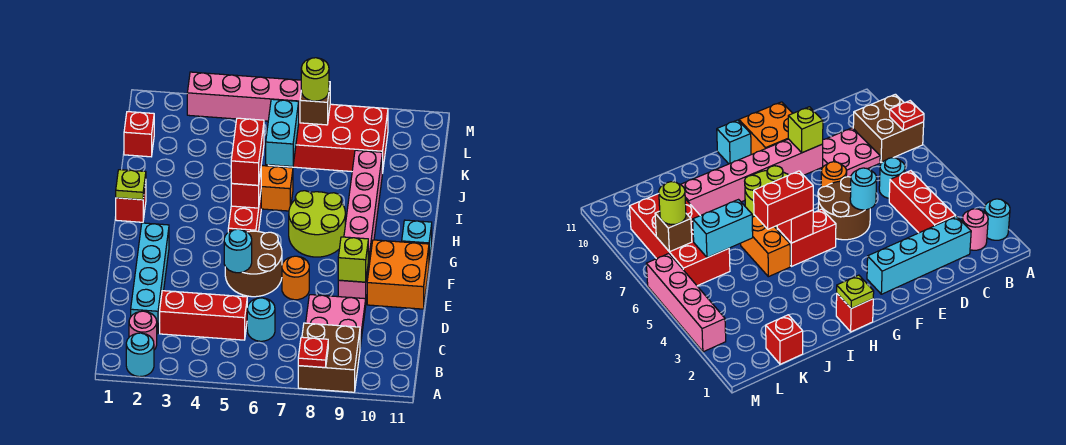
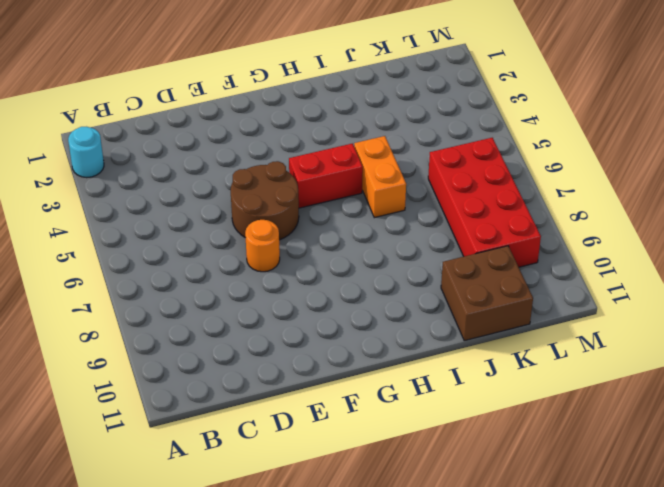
brown brick J10:K11 level 1 -> brown brick A8:B9 level 1
none -> pink round brick B2 level 1
none -> cyan brick C2:F2 level 1
none -> red brick C3:C5 level 1

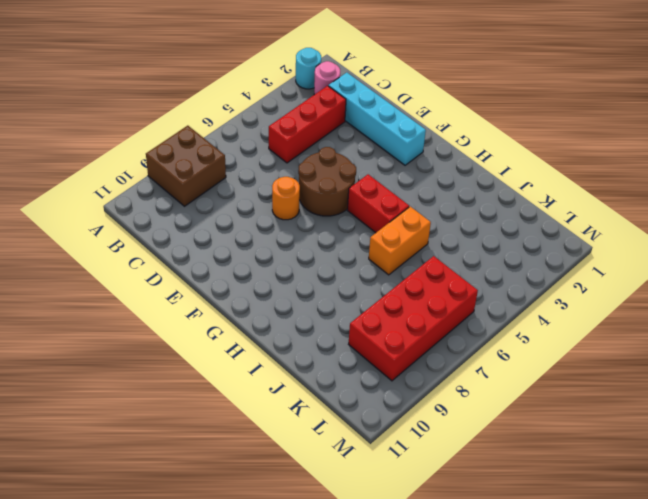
none -> cyan round brick C6 level 1
none -> pink plate C8:D9 level 1
none -> pink brick E9:J9 level 1

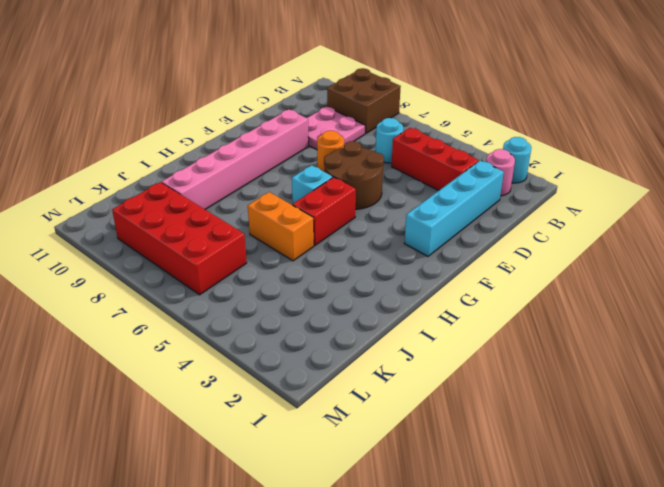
cyan brick G6 level 1 -> cyan brick G11 level 1
none -> orange brick E10:F11 level 1
none -> lime round brick G7:H8 level 1
none -> red brick H1 level 1

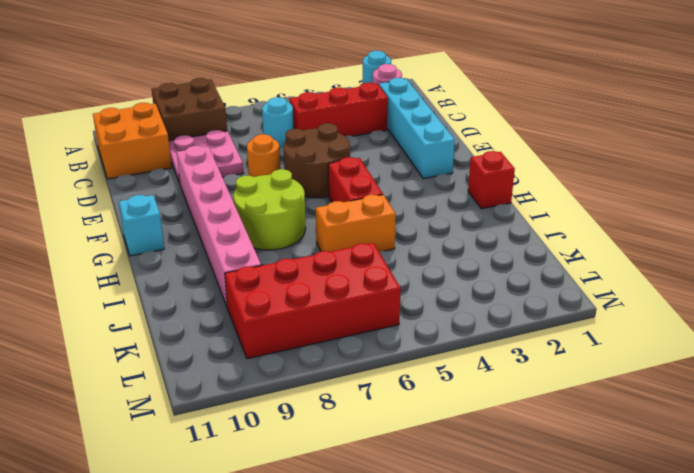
orange brick B10:C11 level 1 -> orange brick E10:F11 level 1
none -> red brick K1 level 1
none -> pink brick M3:M6 level 1
none -> red plate A8 level 2

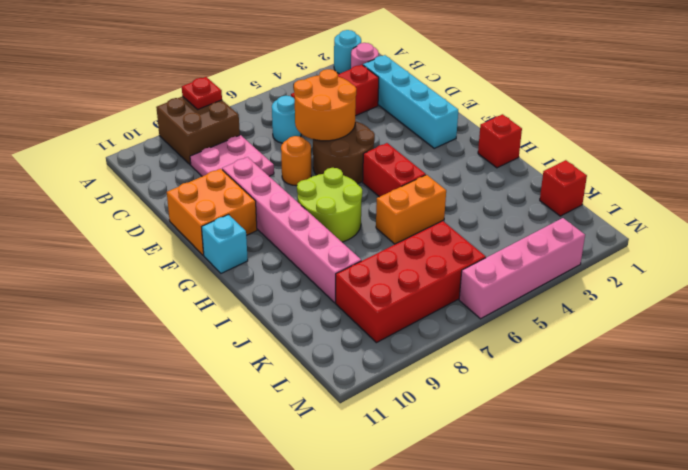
orange round brick D5:E6 level 2 -> cyan round brick E5 level 2
none -> lime brick E9 level 2
none -> lime plate H1 level 2
none -> red brick H5 level 2

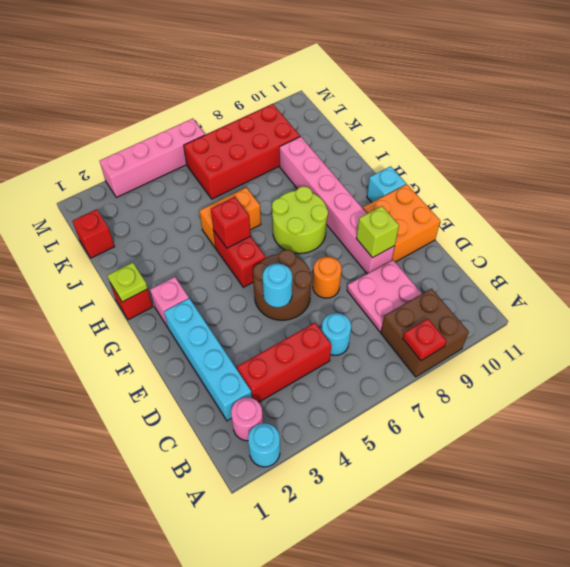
pink brick G2 level 1 -> none
none -> cyan brick J6:K6 level 2
none -> brown brick L7 level 2
none -> red brick H5:I5 level 3

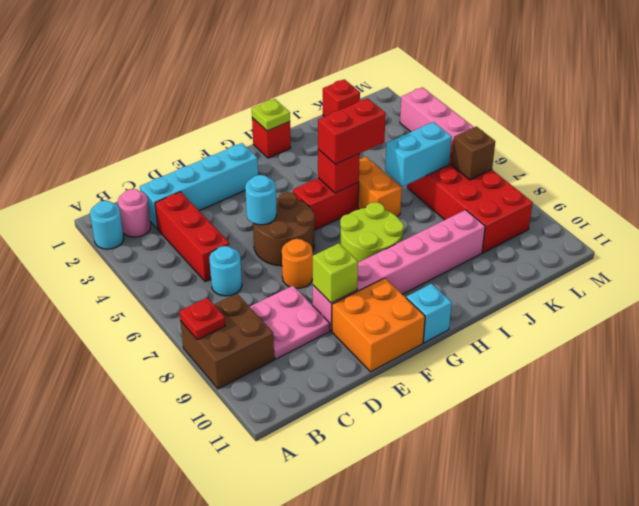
none -> lime round brick L7 level 3

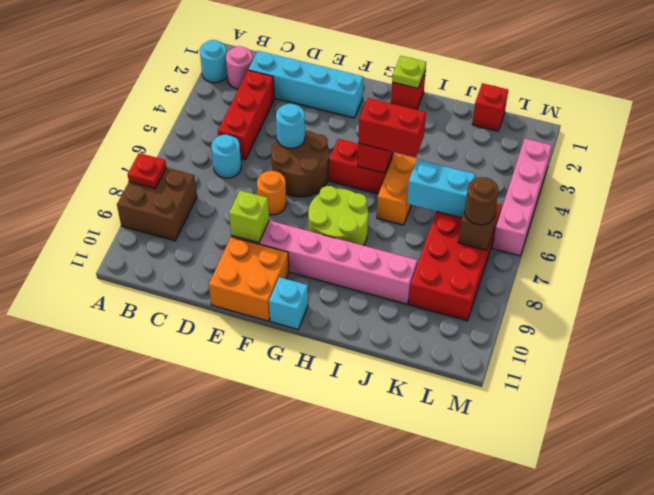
brown round brick L7 level 3 -> lime round brick L7 level 3
none -> pink plate C8:D9 level 1

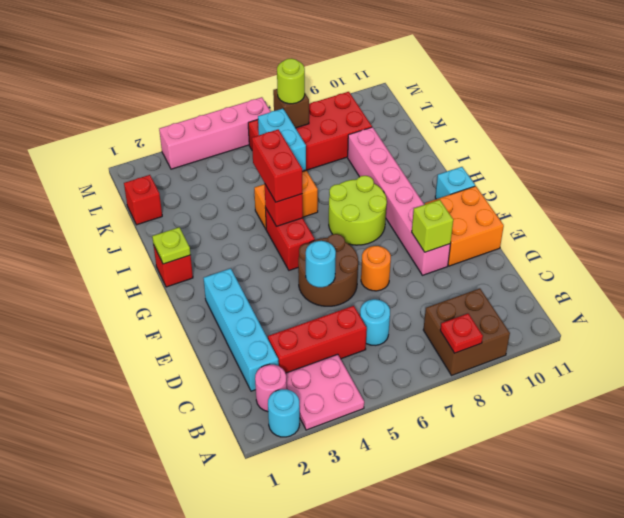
pink plate A3:B4 level 1 -> pink plate C8:D9 level 1

